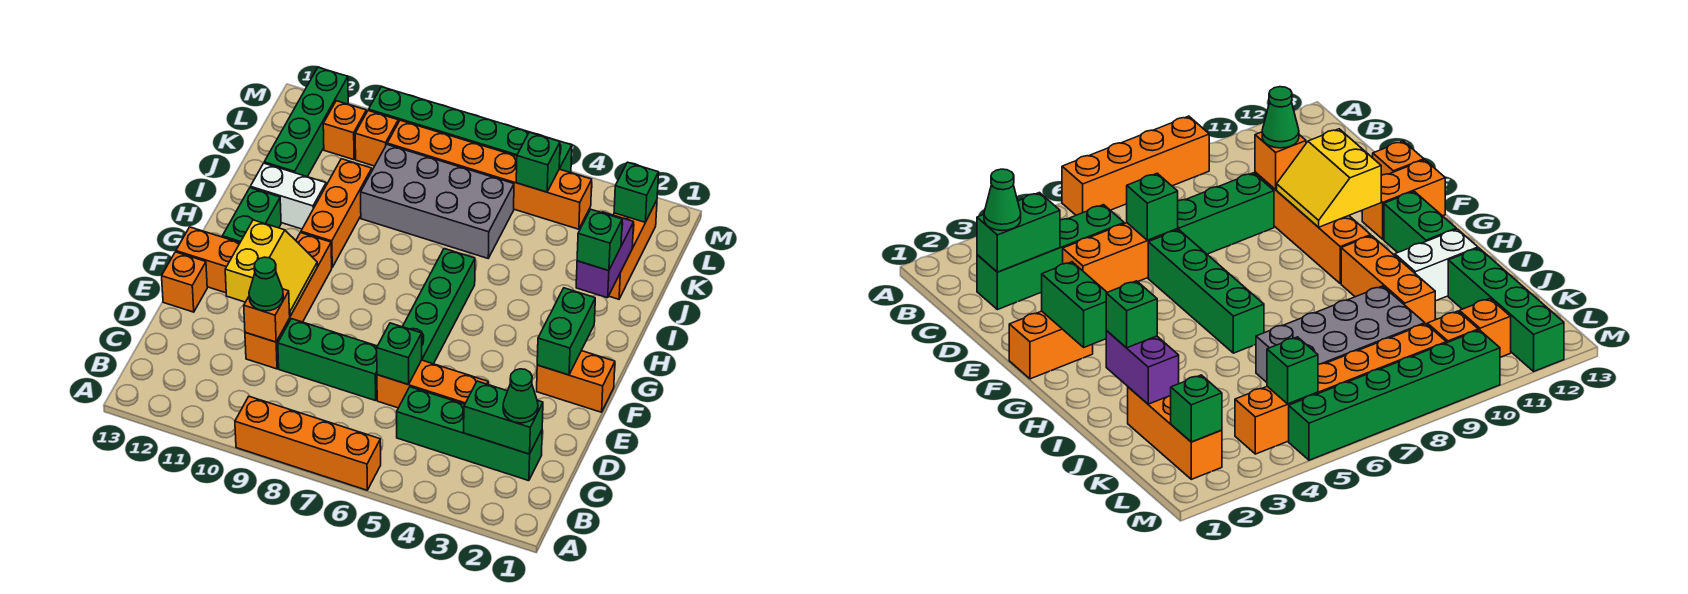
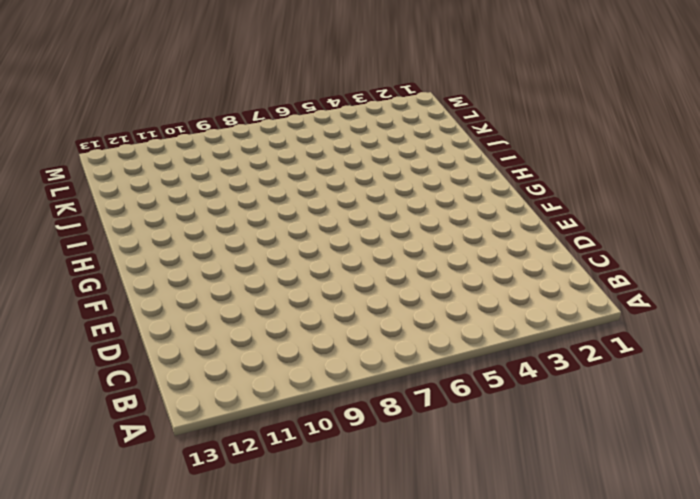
none -> orange brick A6:A9 level 1
none -> green brick C2:C5 level 1
none -> orange brick D4:D6 level 1
none -> green brick D7:D9 level 1

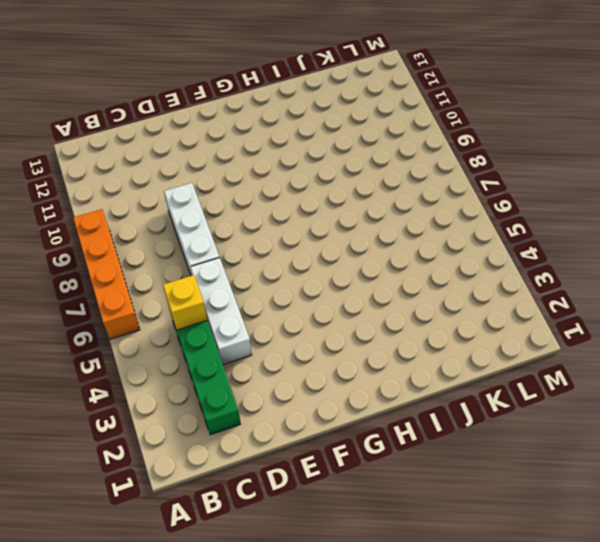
yellow brick C5 level 2 -> none
white brick D4:D6 level 1 -> orange brick D4:D6 level 1
white brick D7:D9 level 1 -> green brick D7:D9 level 1
none -> orange brick D10:G10 level 1
none -> green brick E6:H6 level 1
none -> orange brick E13 level 1
none -> orange brick F1:F2 level 1

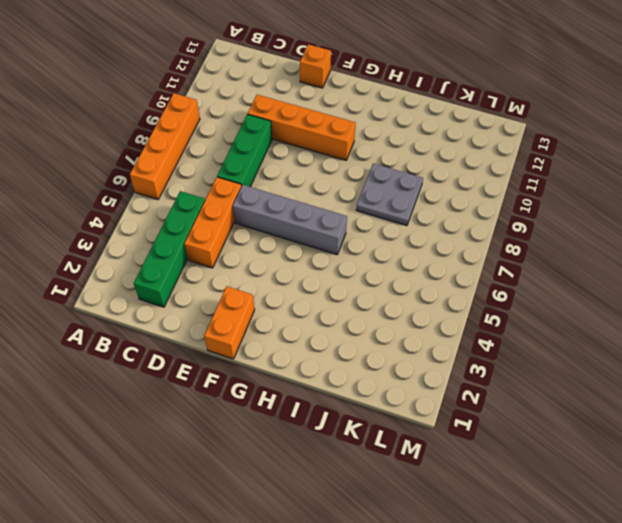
grey brick E6:H6 level 1 -> green brick E6:H6 level 1
grey plate I8:J9 level 1 -> grey brick J6:K9 level 1
none -> orange brick F12:F13 level 1
none -> green brick G12:H12 level 1
none -> orange brick H10:J10 level 1
none -> white brick I11:I12 level 1

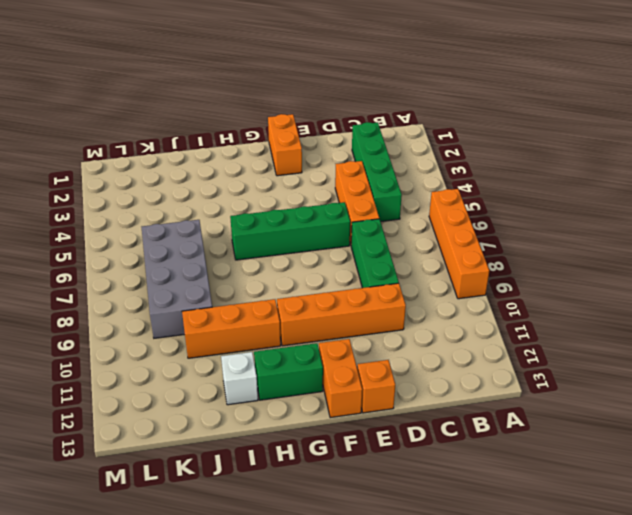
white brick I12 level 1 -> white brick I11:I12 level 1
none -> orange brick J2:L2 level 1
none -> green brick J12:M12 level 1
none -> orange brick L4:L9 level 1
none -> orange brick L10 level 1

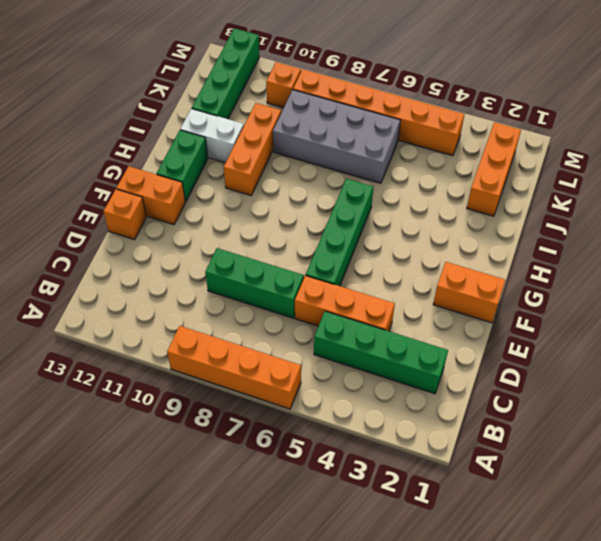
none -> orange brick D10:G10 level 1
none -> orange brick L11 level 1
none -> green brick M5:M10 level 1
none -> green brick C2:C3 level 2

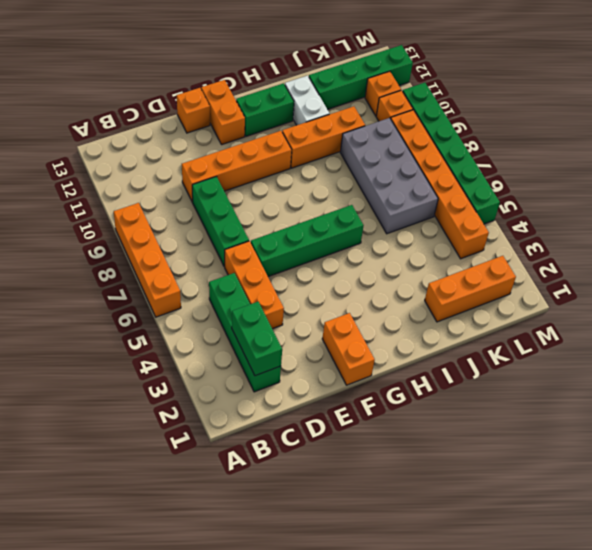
none -> green brick D6 level 2
none -> orange brick D10 level 2
none -> yellow slope E10:F11 level 2 top 11
none -> green brick F2:G2 level 2

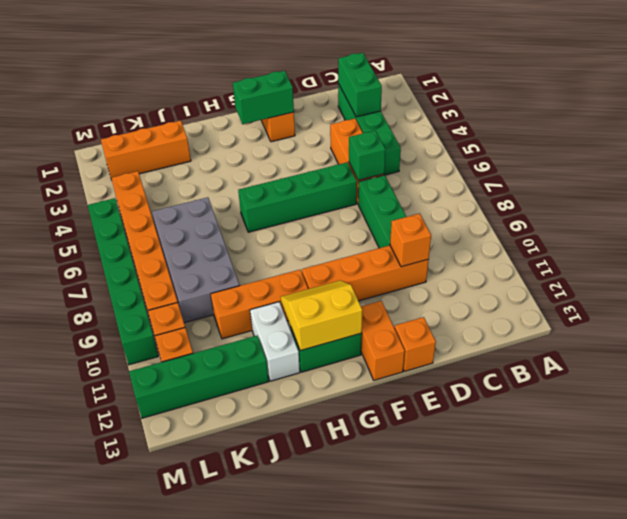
yellow slope G11:H12 level 2 top 12 -> yellow slope E10:F11 level 2 top 11
none -> orange brick A6:A9 level 1
none -> purple brick I2:J2 level 2
none -> green brick L2 level 2
none -> green brick L5 level 2

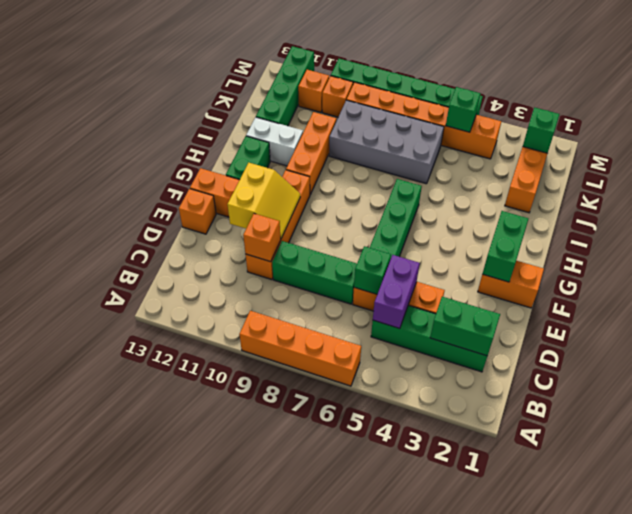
purple brick C5:D5 level 2 -> purple brick I2:J2 level 2
none -> green cone C2 level 3
none -> green cone D10 level 3
none -> green brick I2 level 3

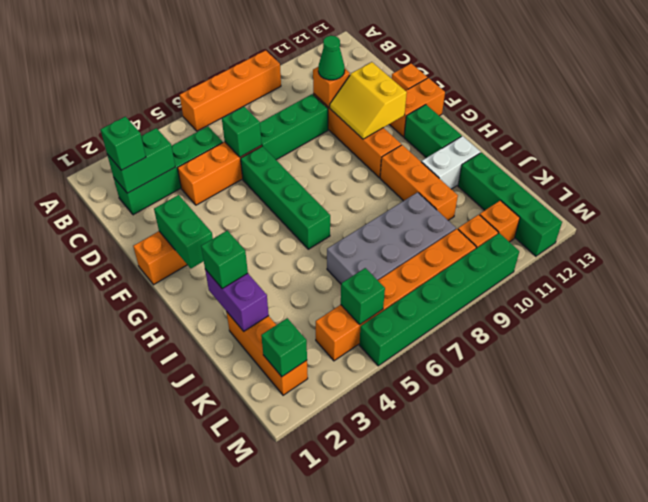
green brick C2 level 3 -> green cone C2 level 3

